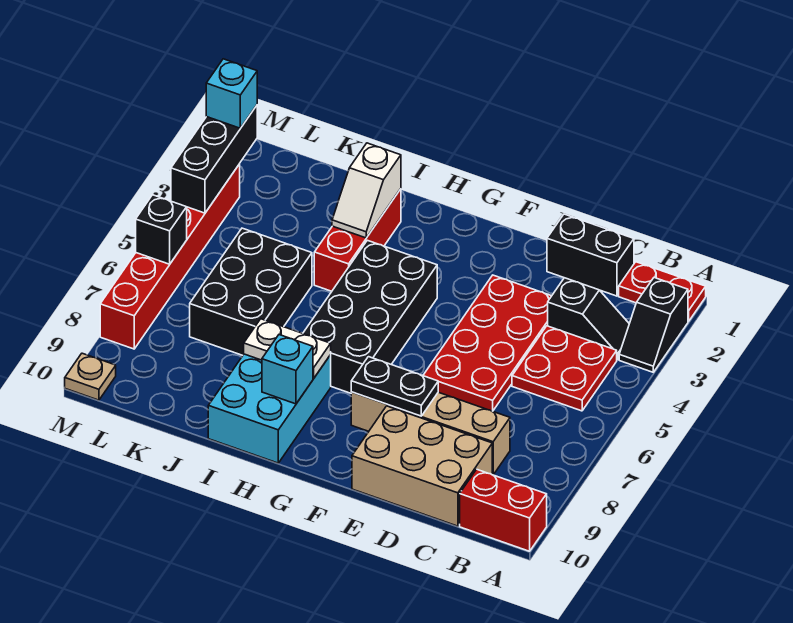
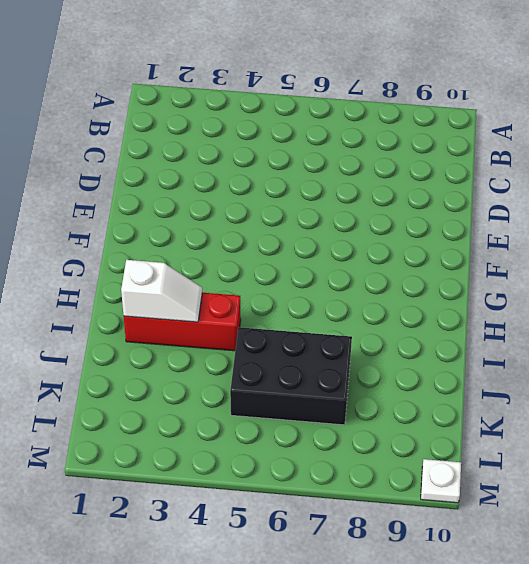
white plate M10 level 1 -> tan plate M10 level 1
none -> red plate A1:B1 level 1
none -> black slope A2:A3 level 1 top 2
none -> red brick A10:B10 level 1

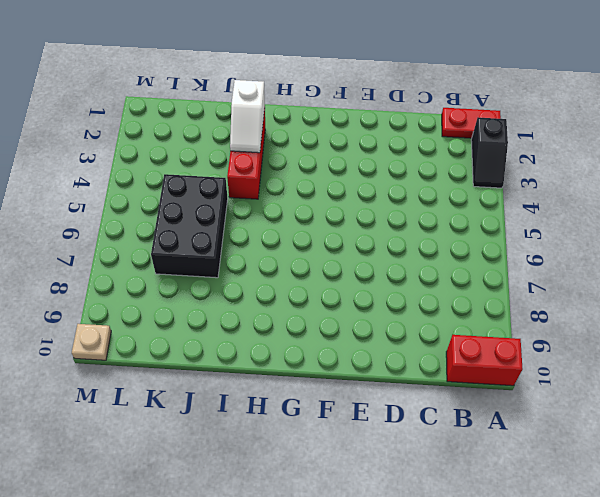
none -> black slope B3:C3 level 1 top C
none -> red plate B4:C5 level 1
none -> black brick C1:D1 level 1

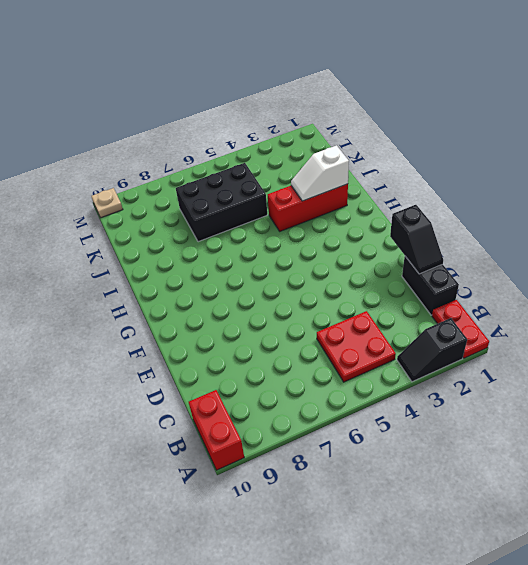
black slope D1:E1 level 2 top E -> black slope B3:C3 level 1 top C
none -> tan brick C8:F8 level 1
none -> tan brick C9:E10 level 1
none -> red plate D3:E6 level 1

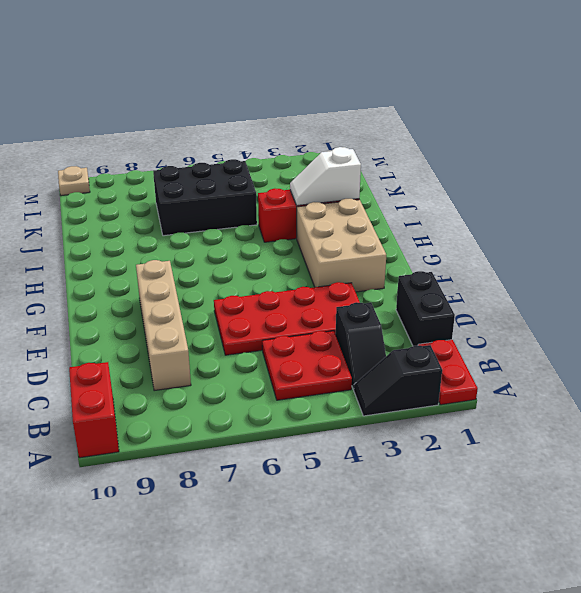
tan brick F2:H3 level 1 -> tan brick C9:E10 level 1
none -> black brick G4:H7 level 1
none -> cyan brick H8:I10 level 1
none -> red brick M3:M8 level 1

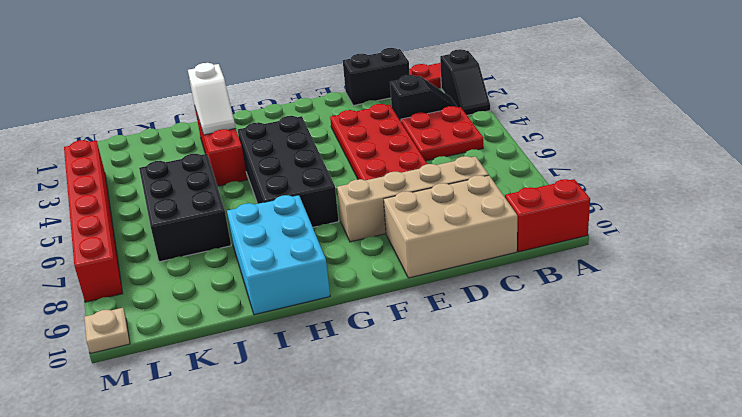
none -> black plate E8:F8 level 2
none -> white plate H8:I8 level 2
none -> cyan brick H9 level 2

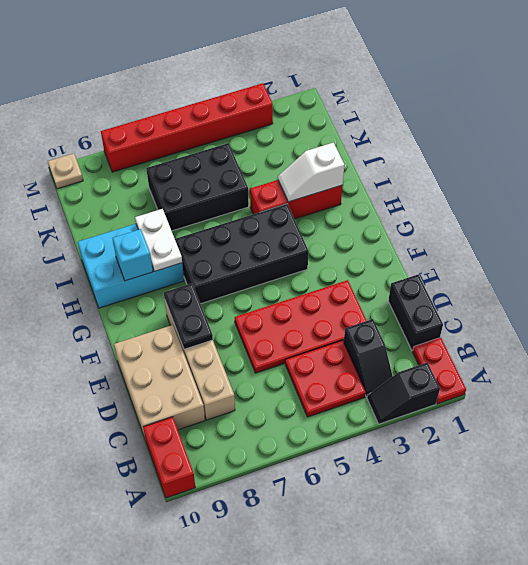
none -> black brick M2:M4 level 2
none -> black brick M6 level 2
none -> cyan brick M2 level 3

